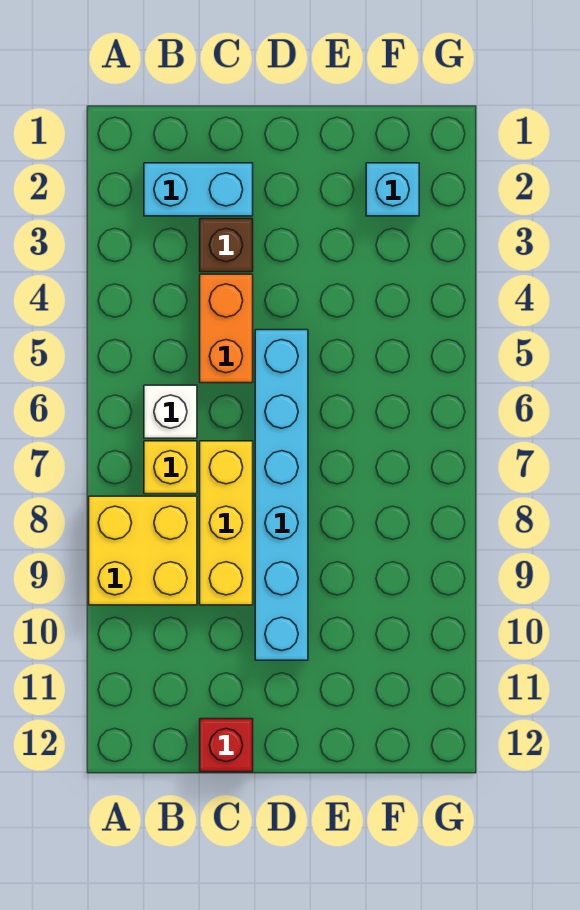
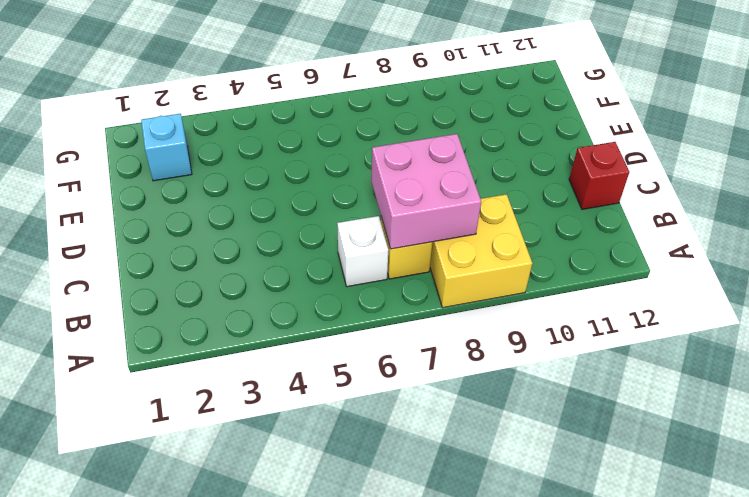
pink brick B7:C8 level 2 -> none
none -> cyan brick B2:C2 level 1
none -> brown brick C3 level 1

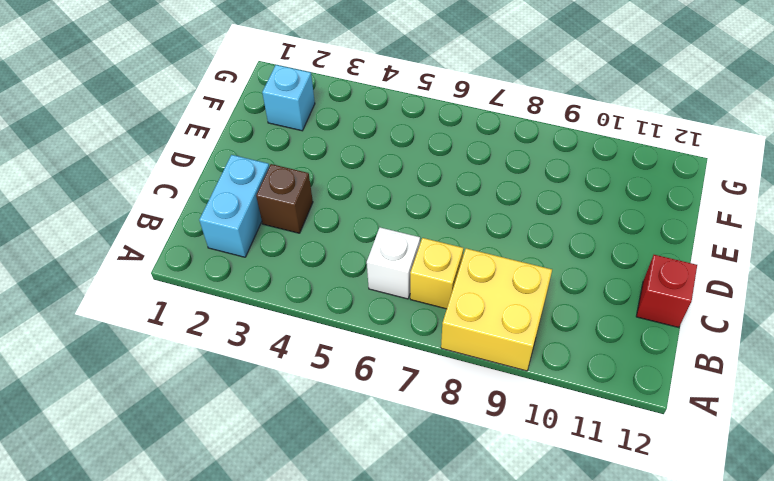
none -> orange brick C4:C5 level 1
none -> yellow brick C7:C9 level 1

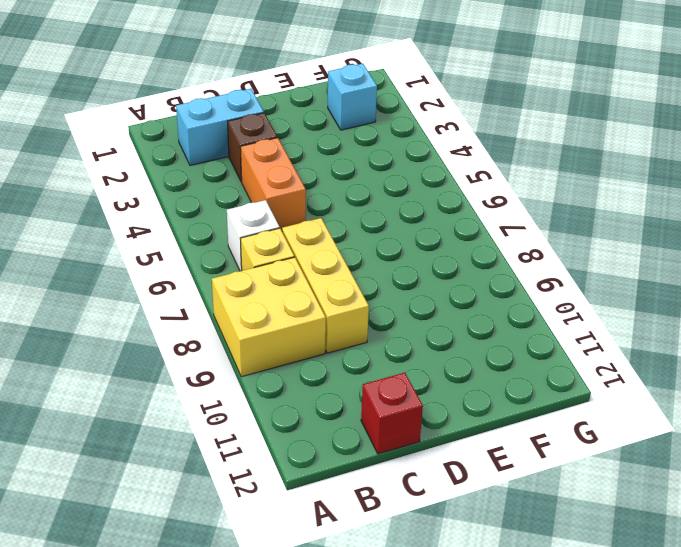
none -> cyan brick D5:D10 level 1

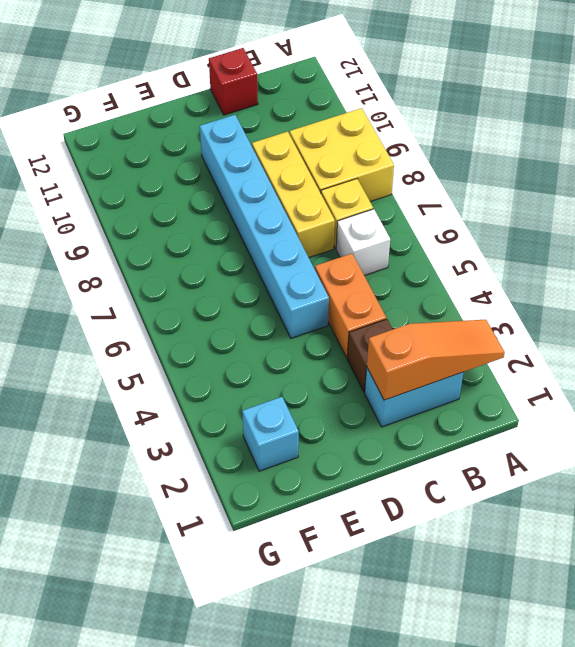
orange slope A2:C2 level 2 top C -> none

